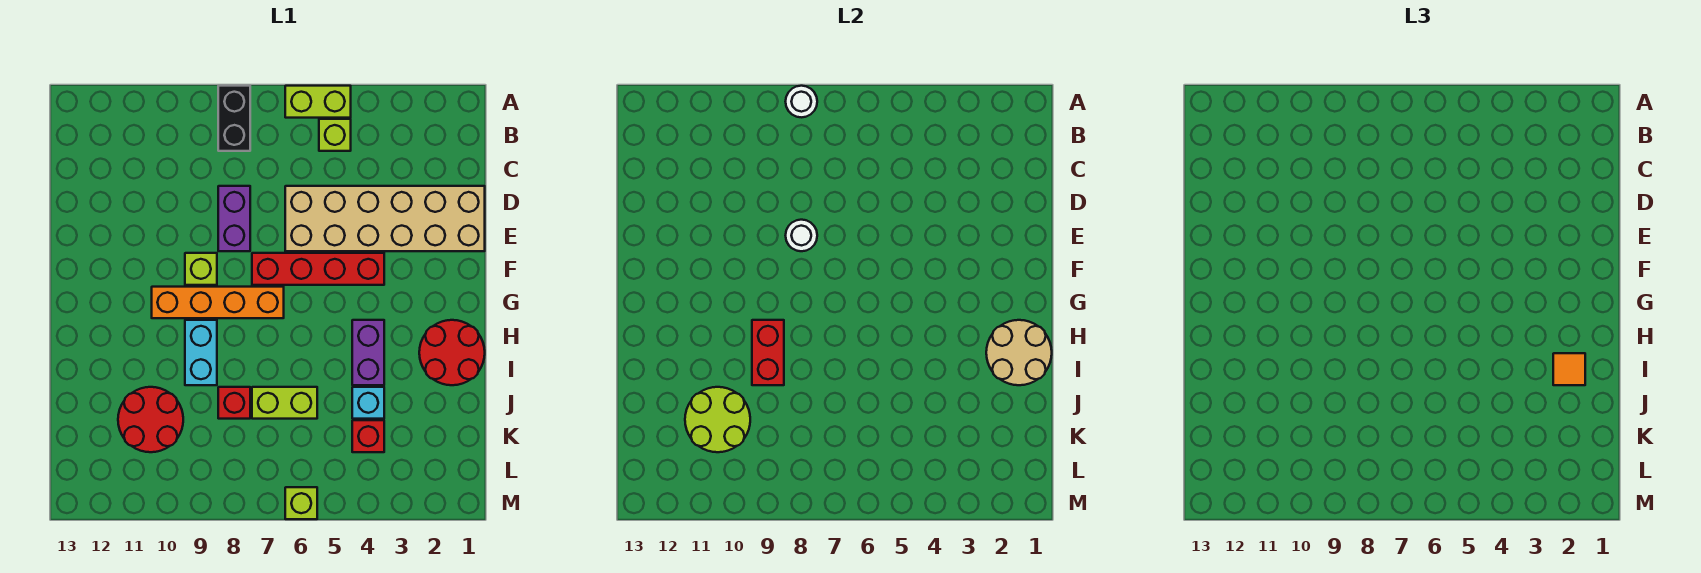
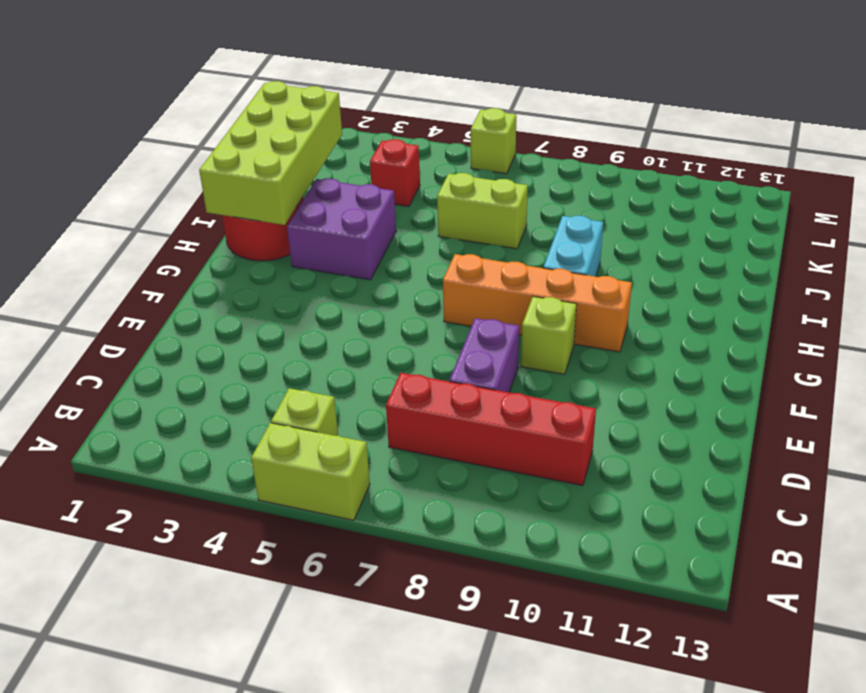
red brick C7:C10 level 1 -> red brick F4:F7 level 1
lime brick H1:K2 level 2 -> tan round brick H1:I2 level 2
purple brick H3:I4 level 1 -> purple brick H4:I4 level 1
none -> black brick A8:B8 level 1
none -> tan brick D1:E6 level 1
none -> cyan brick J4 level 1

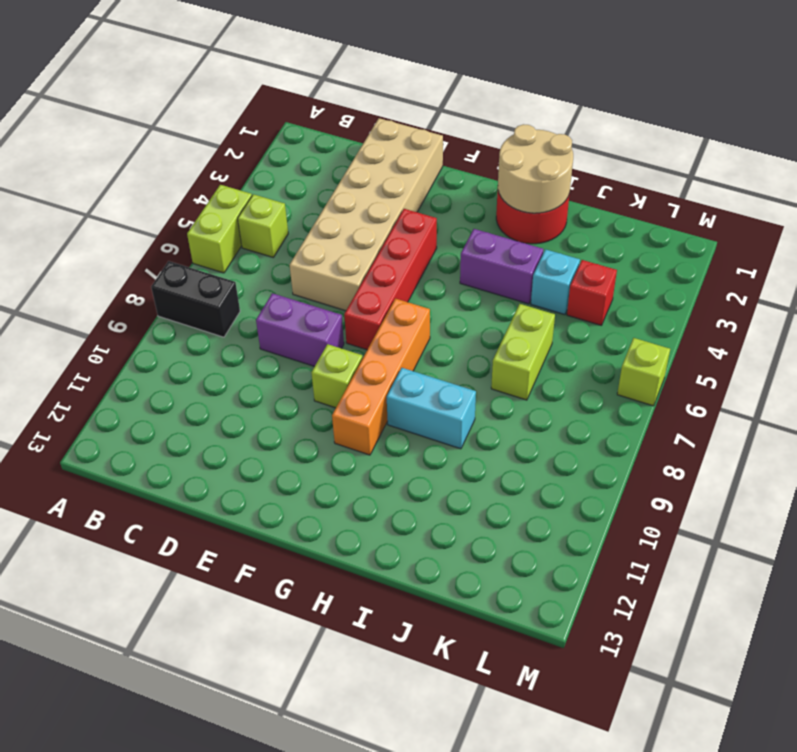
none -> red brick J8 level 1
none -> red round brick J10:K11 level 1
none -> white round brick A8 level 2

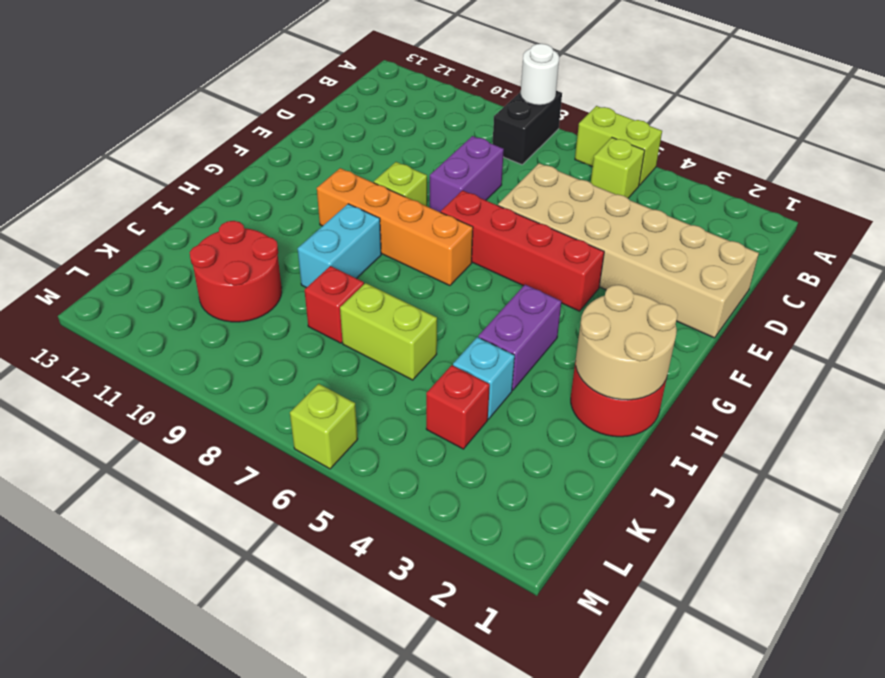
none -> white round brick E8 level 2
none -> red brick H9:I9 level 2
none -> lime round brick J10:K11 level 2

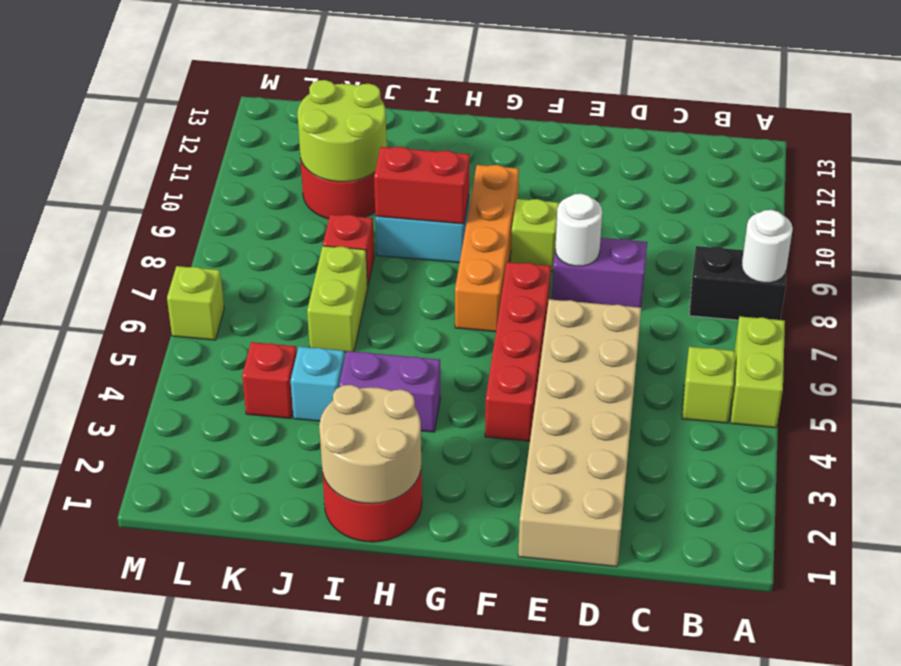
none -> orange tile I2 level 3

